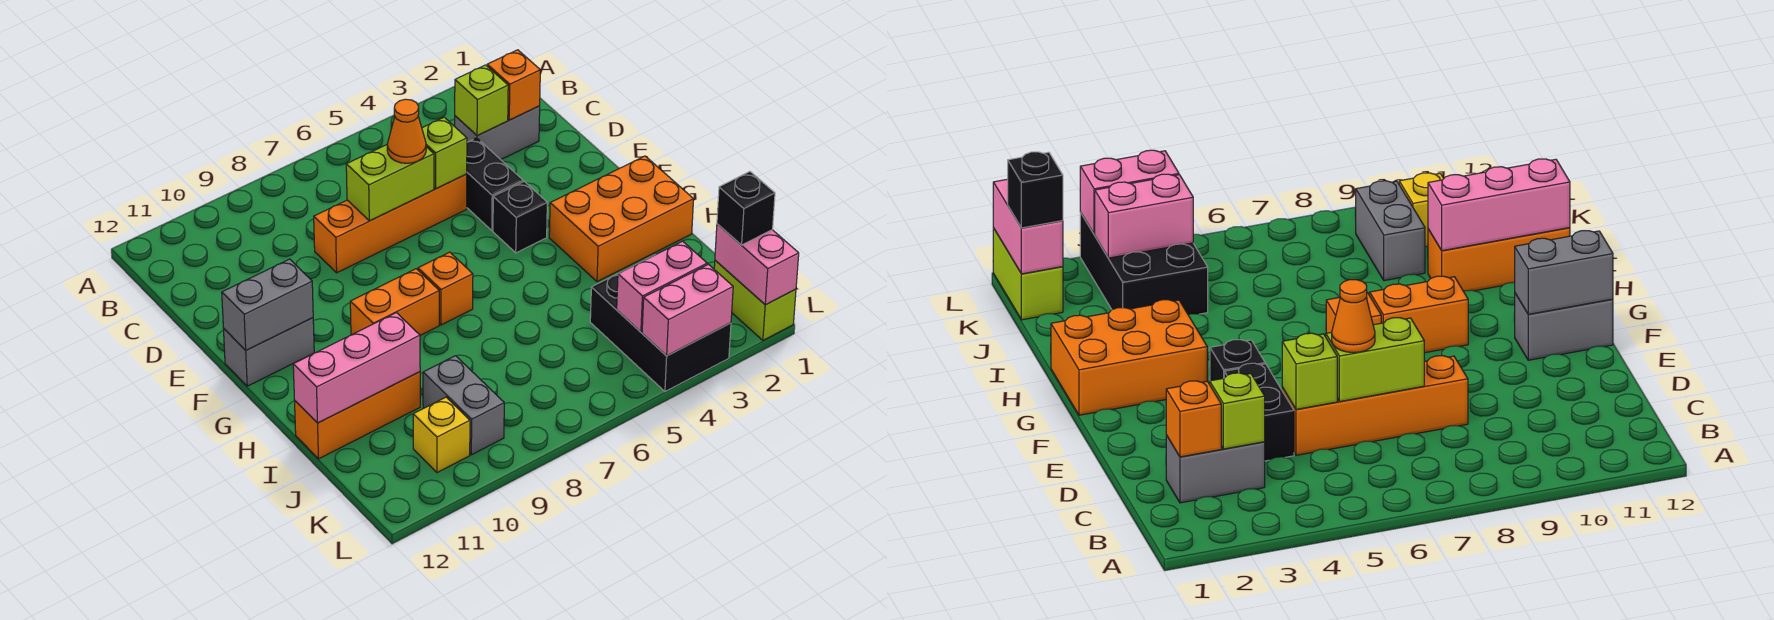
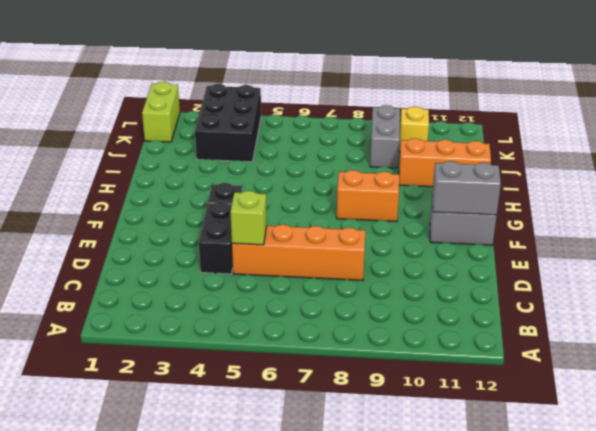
none -> grey brick C2:C3 level 1
none -> orange brick G1:H3 level 1
none -> orange brick G7 level 1

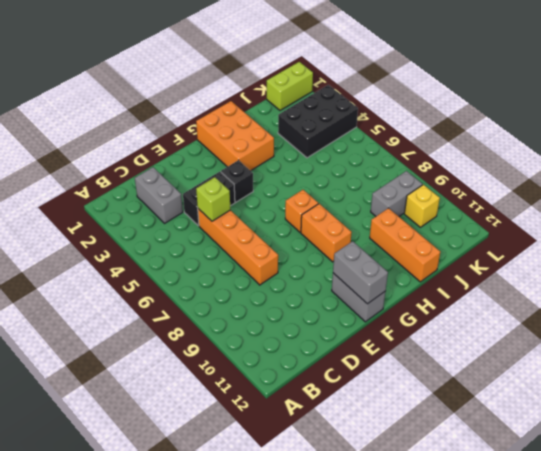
none -> orange brick C2 level 2
none -> lime brick C3 level 2
none -> lime brick D6:D7 level 2

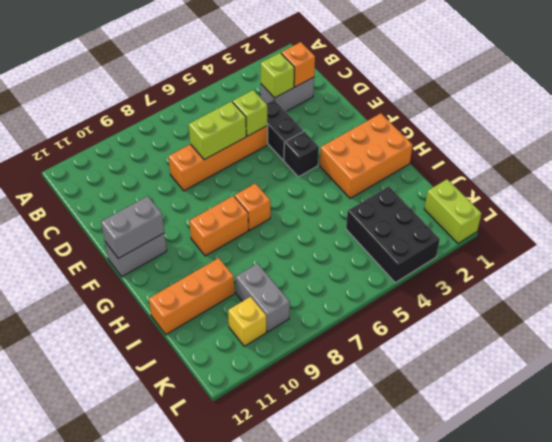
none -> pink brick I10:I12 level 2
none -> pink brick K1:L1 level 2
none -> pink brick K3:K4 level 2

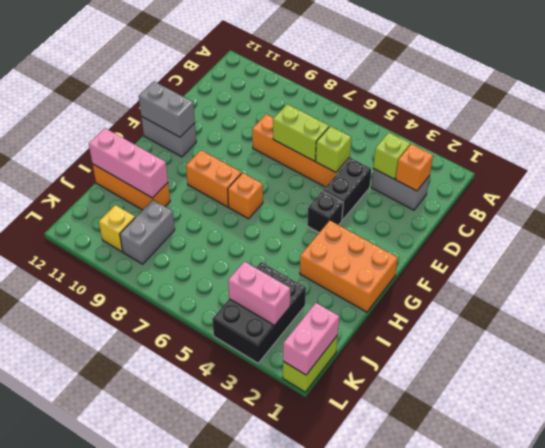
none -> pink brick L3:L4 level 2
none -> orange cone D6 level 3
none -> black brick K1 level 3

